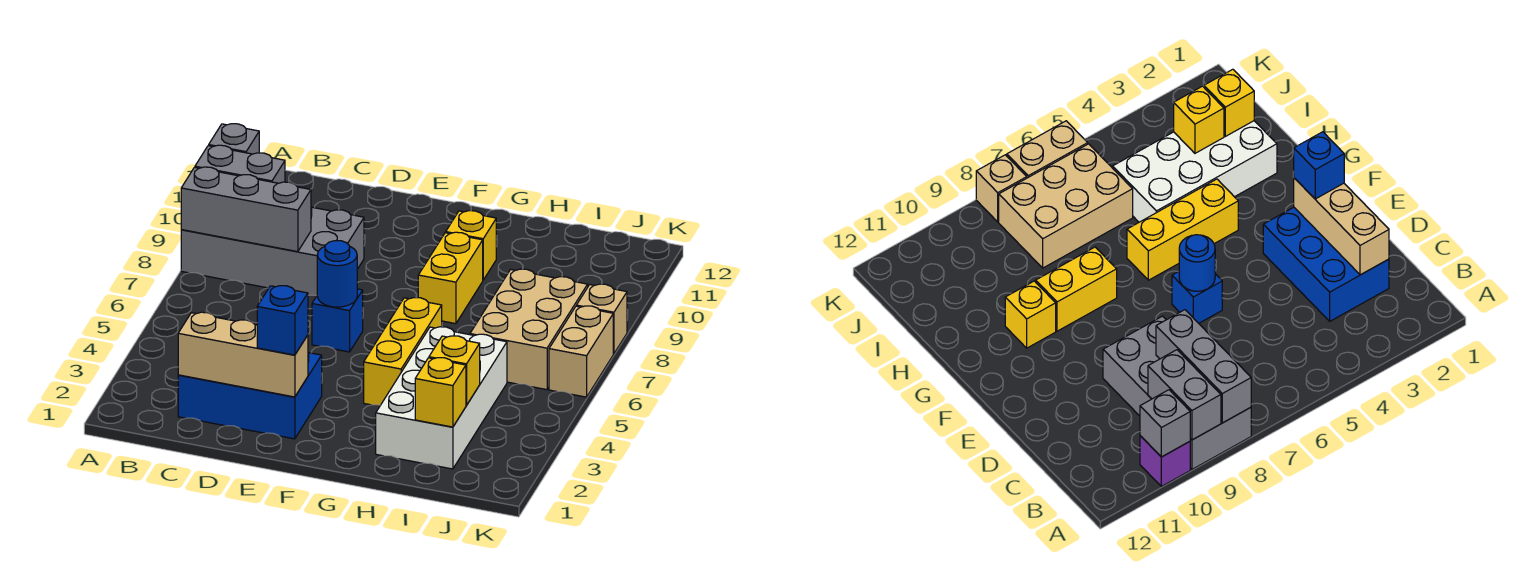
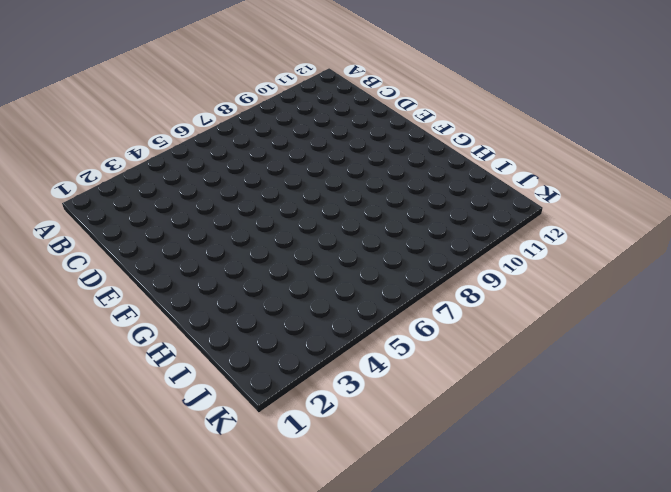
none -> grey brick A8:D9 level 1
none -> purple brick A10 level 1
none -> blue brick C2:E3 level 1

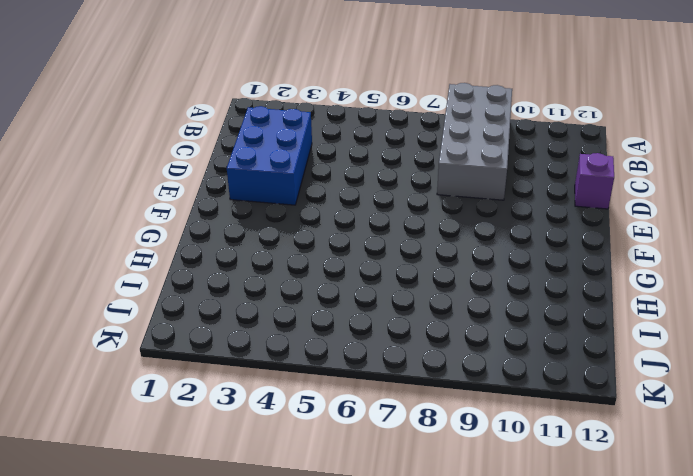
purple brick D12 level 1 -> purple brick A10 level 1
none -> blue brick E6 level 1
none -> yellow brick G4:G6 level 1
none -> yellow brick G8:G9 level 1

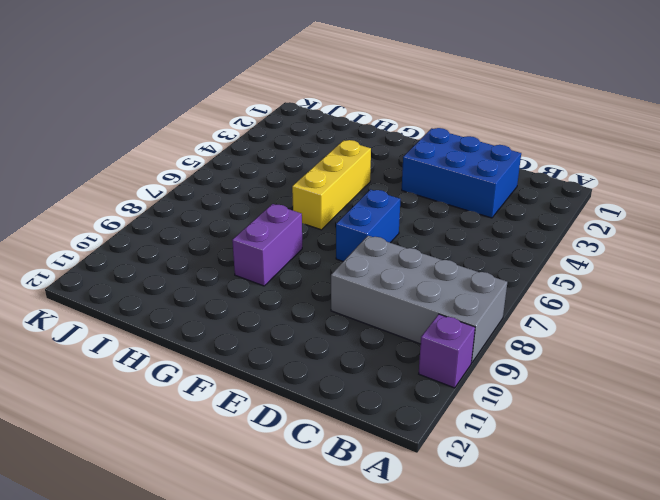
blue brick E6:E7 level 1 -> blue brick E6 level 1
purple brick G8:G9 level 1 -> yellow brick G8:G9 level 1
none -> yellow brick G10 level 1
none -> white brick H2:I5 level 1
none -> tan brick I6:J8 level 1

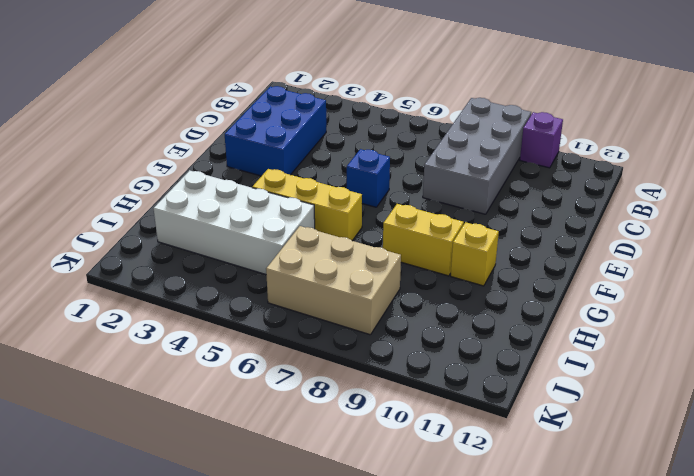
none -> tan brick K6:K7 level 1
none -> tan brick K8 level 1
none -> grey brick A8:C8 level 2

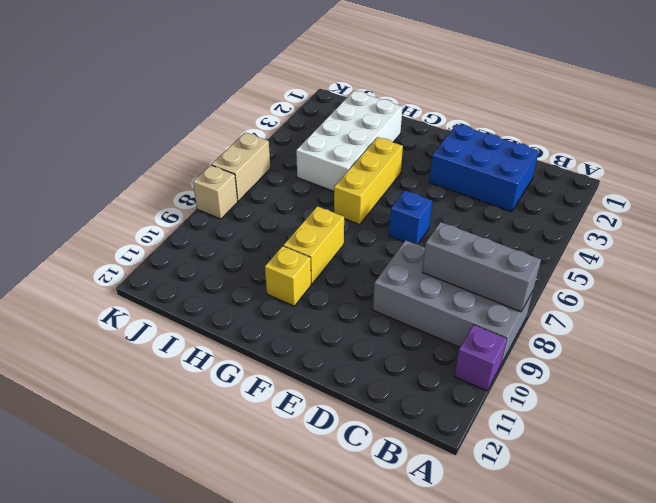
none -> tan brick I6:J8 level 1
none -> grey brick A9:B9 level 2
none -> grey brick A10 level 2

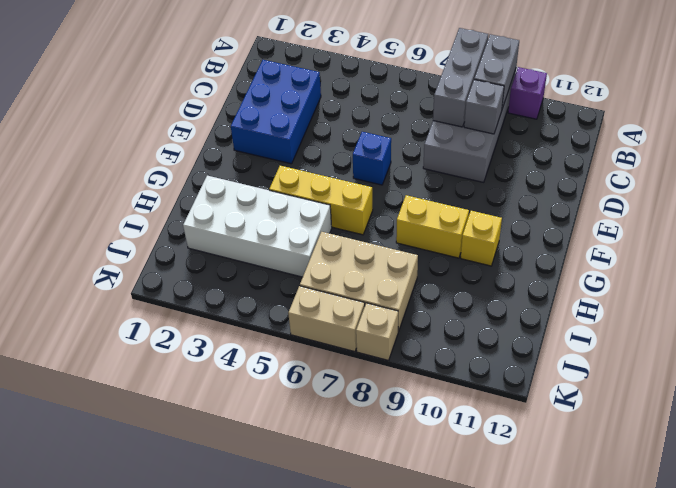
grey brick C9 level 2 -> grey brick A10 level 2
none -> tan brick C2:E2 level 2
none -> blue round brick E6 level 2
none -> yellow brick I2 level 2

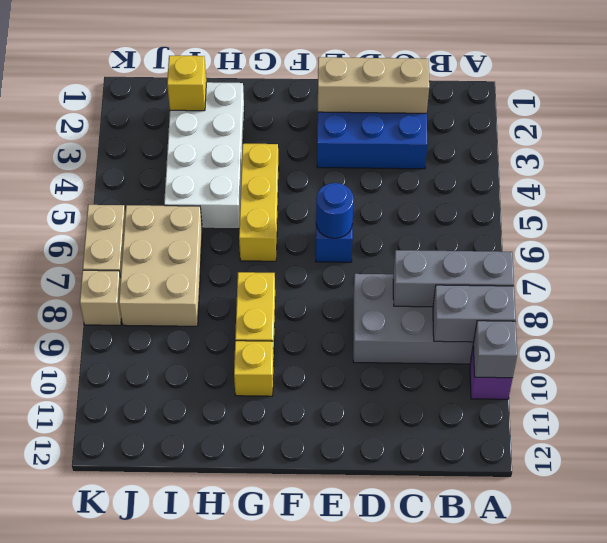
none -> yellow brick I3 level 2
none -> blue brick E2 level 3

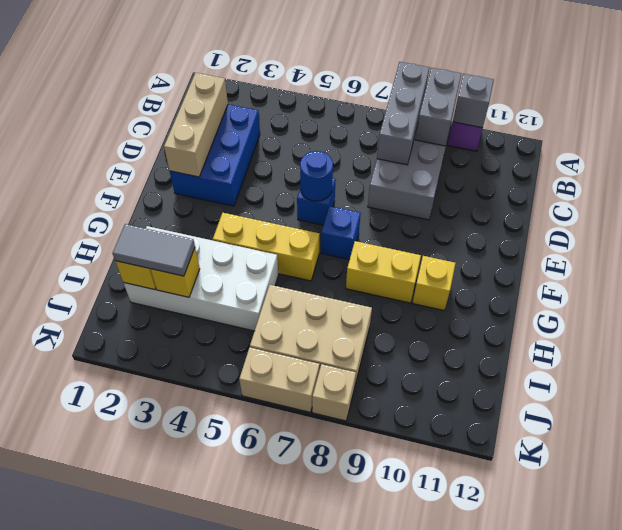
blue brick F7 level 1 -> blue brick E2 level 3
grey tile I2:I3 level 3 -> none

